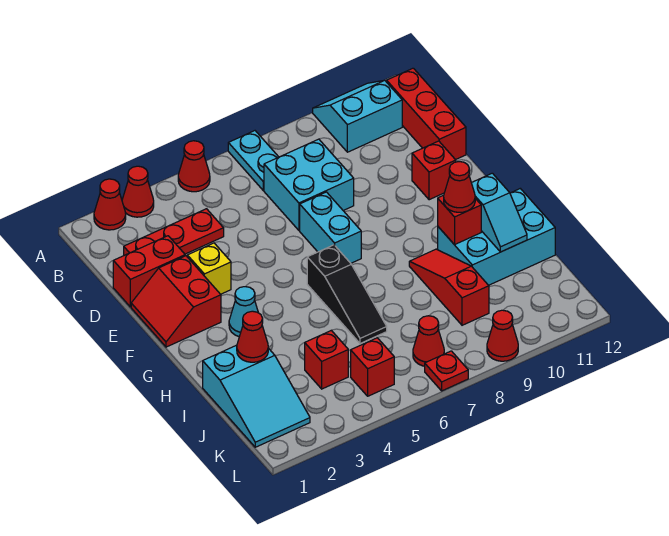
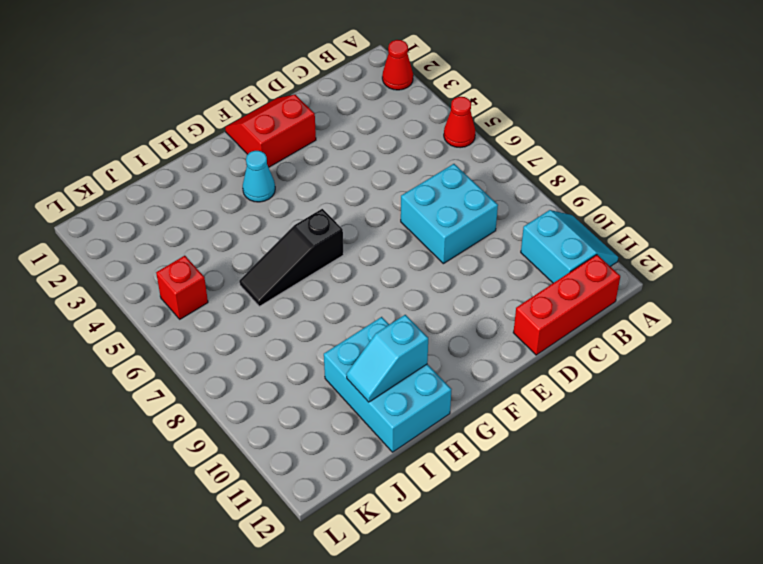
none -> red cone A3 level 1
none -> cyan plate A7:B7 level 1
none -> red plate C2:C4 level 1

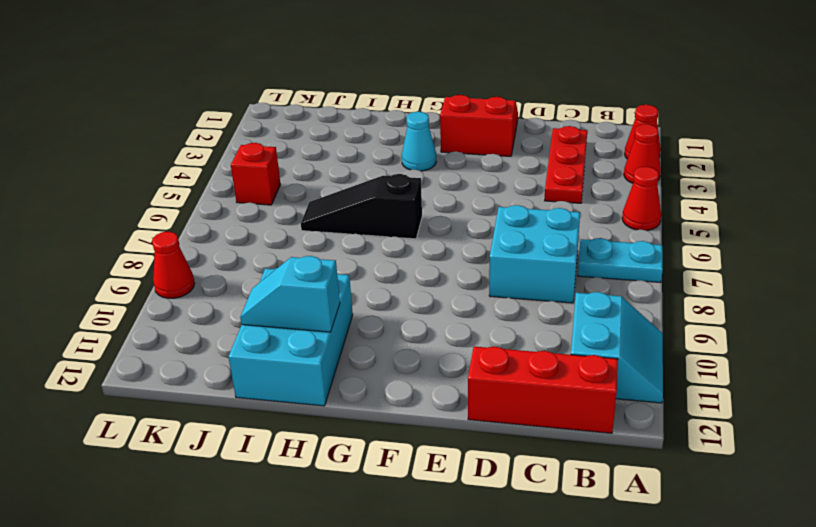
none -> red brick D1:D2 level 1
none -> yellow brick E3 level 1
none -> cyan brick E7:F7 level 1

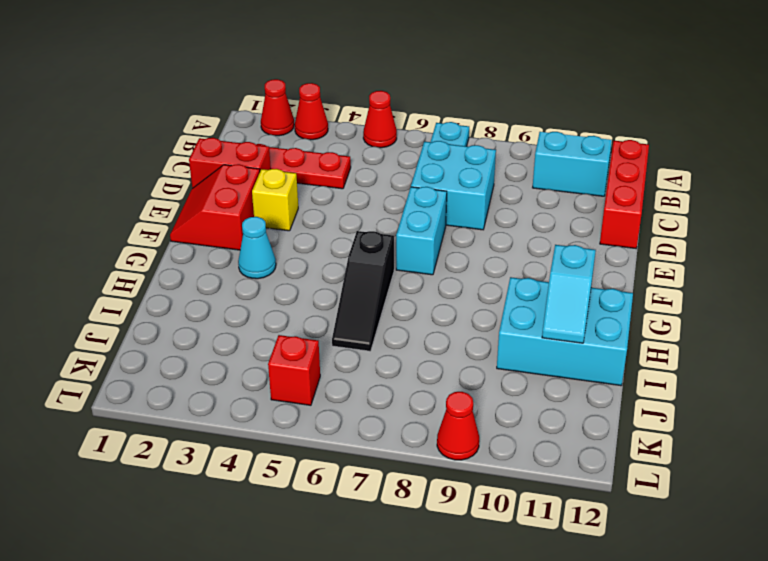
none -> red brick E11 level 1
none -> red slope H9:J9 level 1 top J
none -> cyan slope I1:K2 level 1 top I

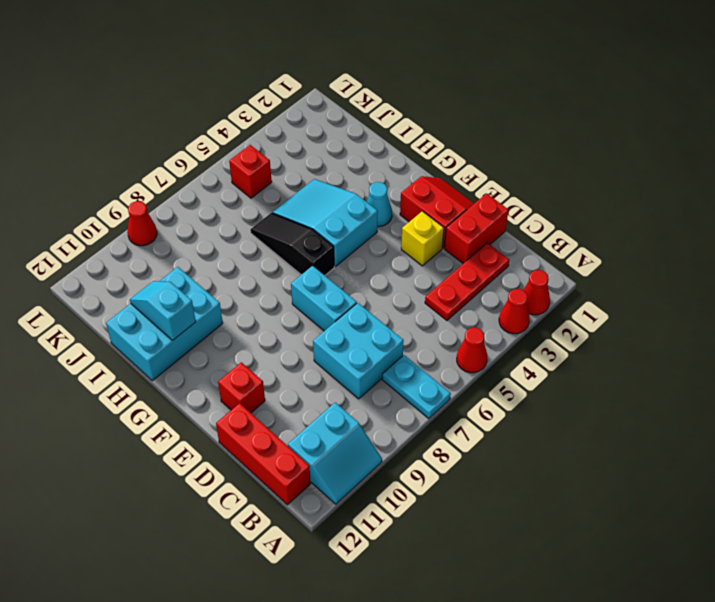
cyan slope G4:I5 level 1 top G -> cyan slope I1:K2 level 1 top I
none -> red slope H9:J9 level 1 top J
none -> red brick J4 level 1
none -> red cone K7 level 1

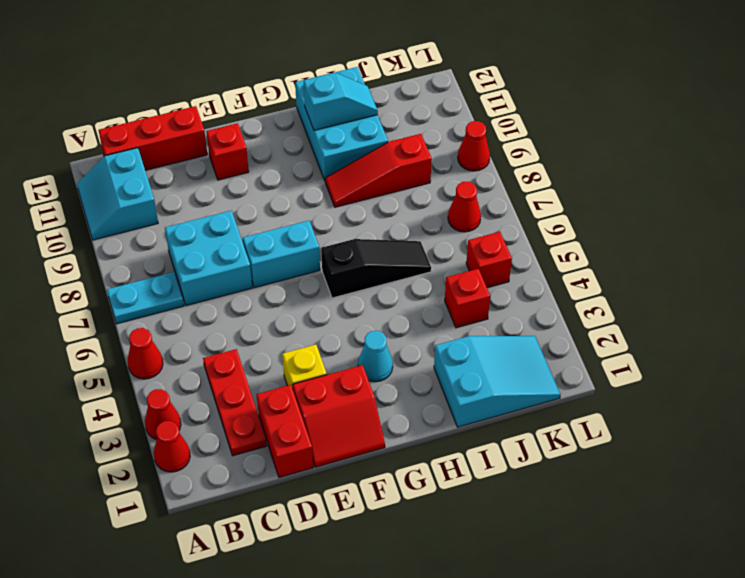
none -> red plate L7 level 1
none -> red brick H10 level 2
none -> red cone I2 level 2

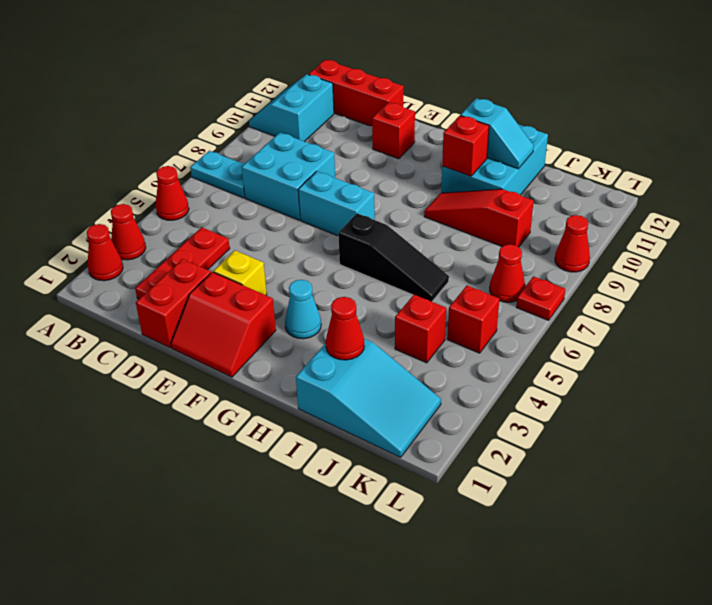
none -> red cone H10 level 3

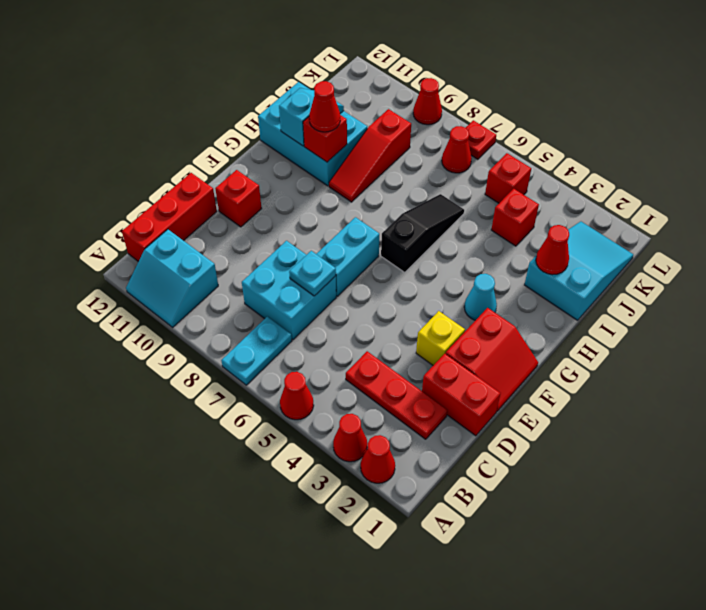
cyan plate D7 level 2 -> none

